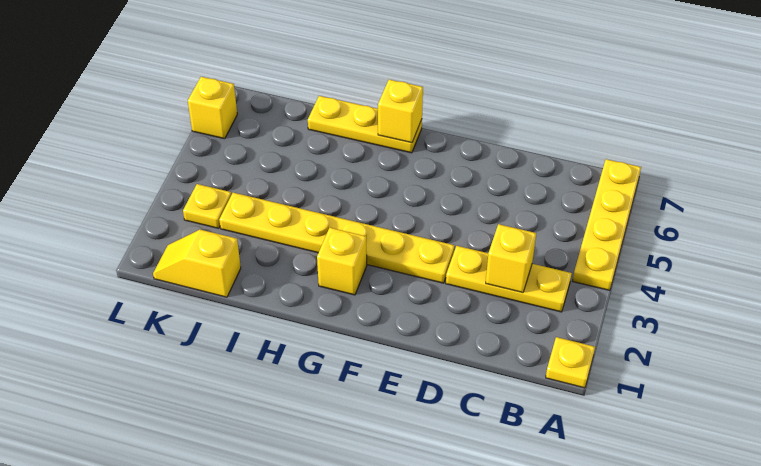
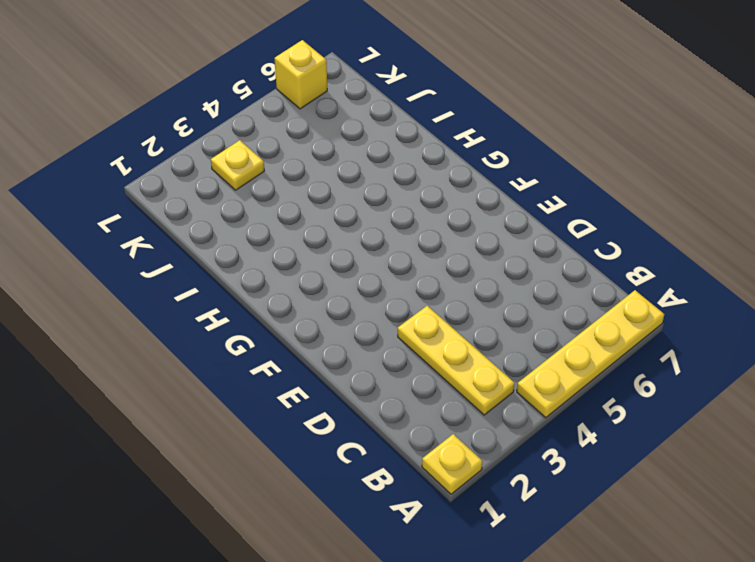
none -> yellow plate E3:J3 level 1
none -> yellow brick G2 level 1

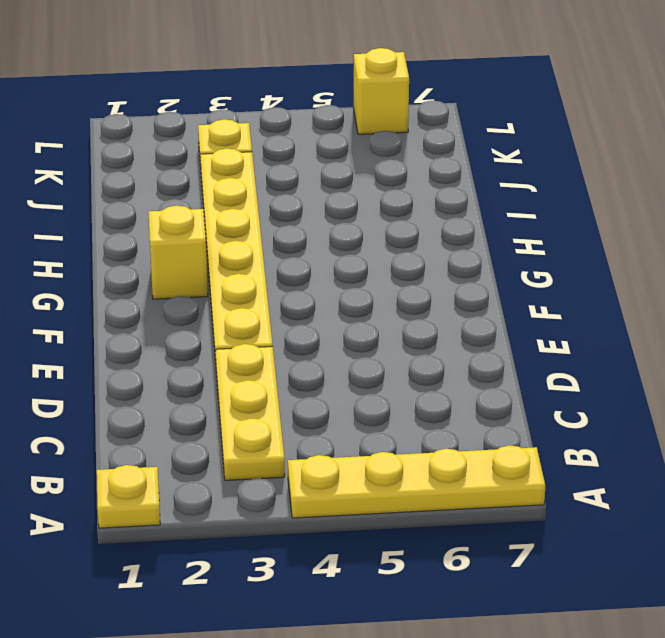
none -> yellow plate G7:I7 level 1
none -> yellow slope J1:K1 level 1 top J

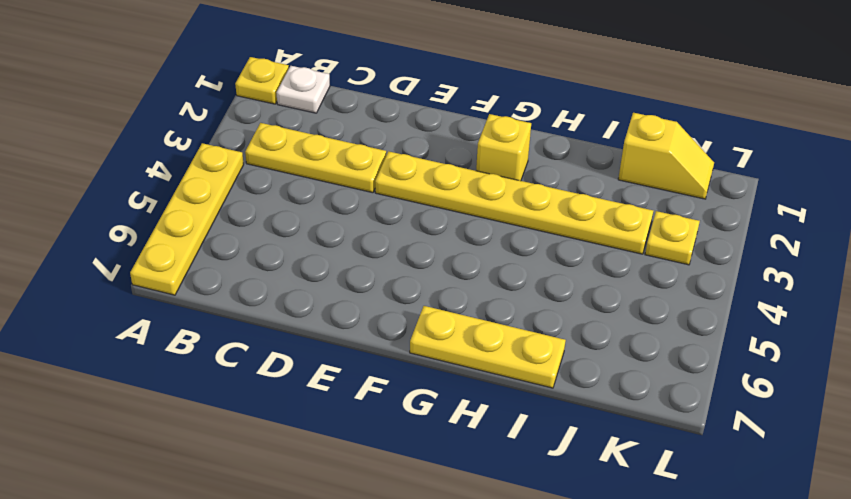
white plate B1 level 1 -> none
none -> yellow brick L6 level 1
none -> yellow brick C3 level 2

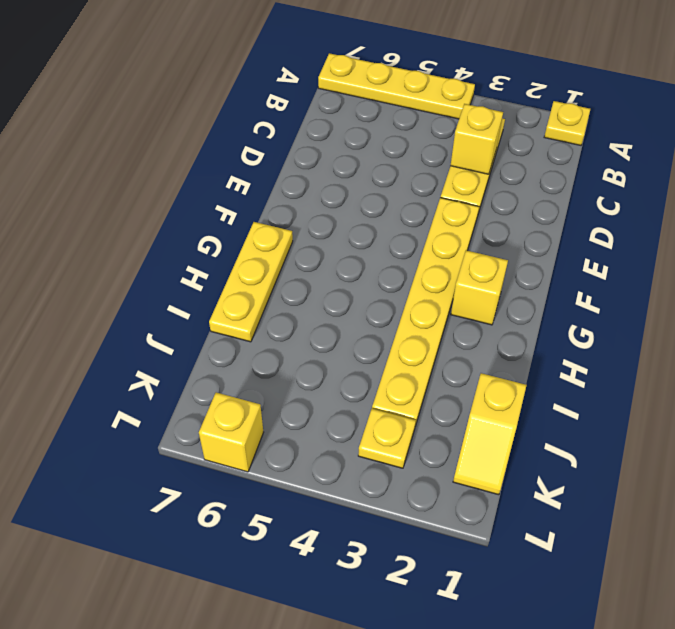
none -> yellow brick G7 level 2

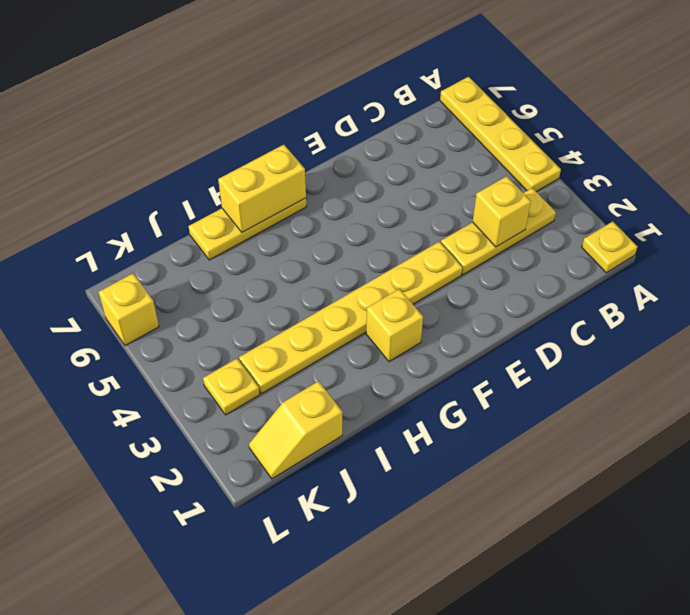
yellow brick G7:H7 level 2 -> yellow brick G7 level 2

